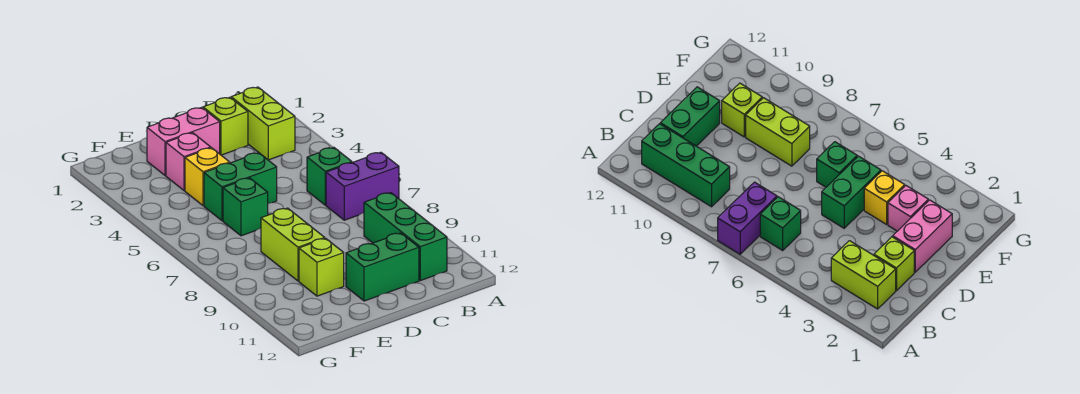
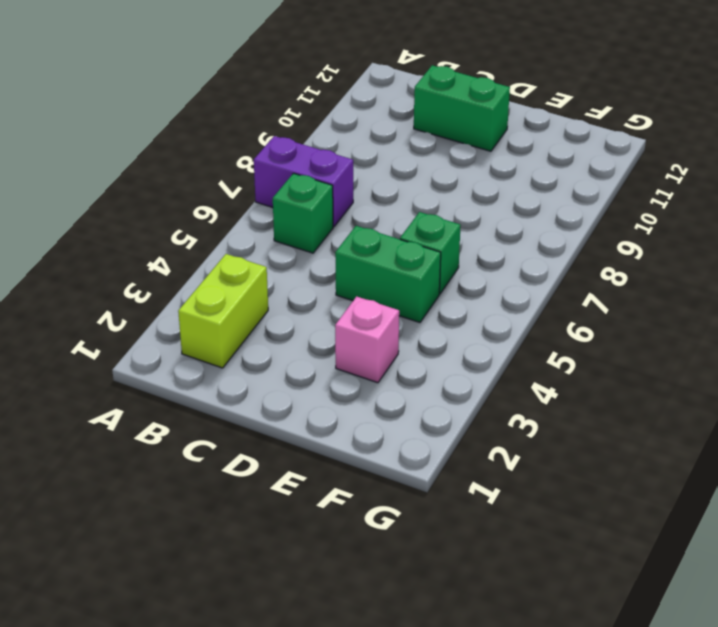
none -> green brick B9:B11 level 1
none -> lime brick C2 level 1
none -> pink brick D2:E2 level 1

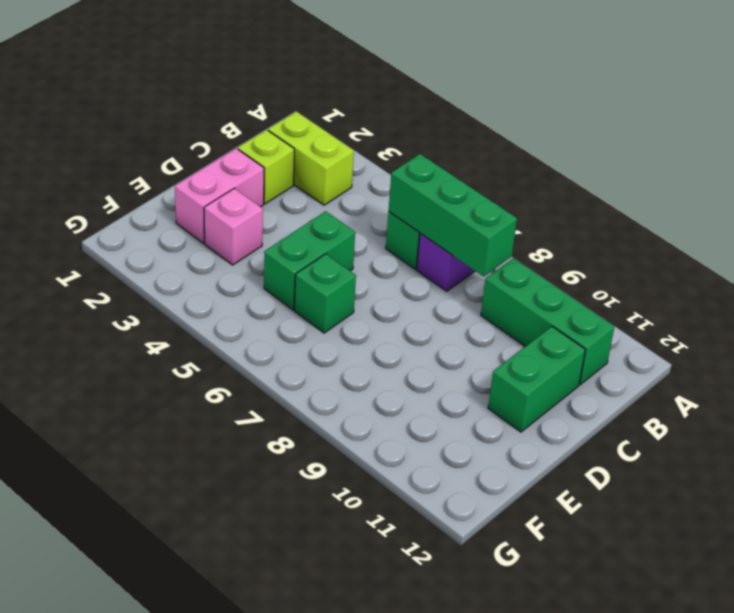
green brick B6:B8 level 2 -> none
none -> yellow brick E4 level 1
none -> lime brick E8:E9 level 1
none -> lime brick E10 level 1

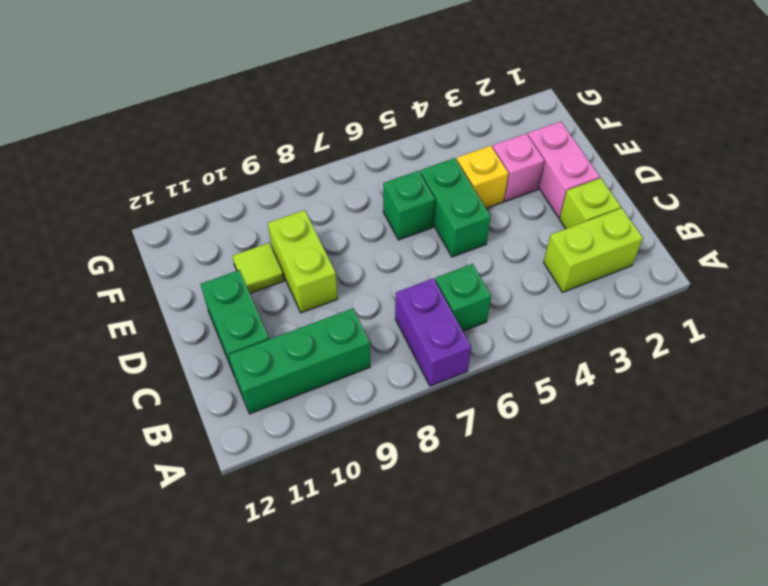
lime brick D9:E9 level 1 -> lime brick E8:E9 level 1
lime tile E10 level 1 -> lime brick E10 level 1

